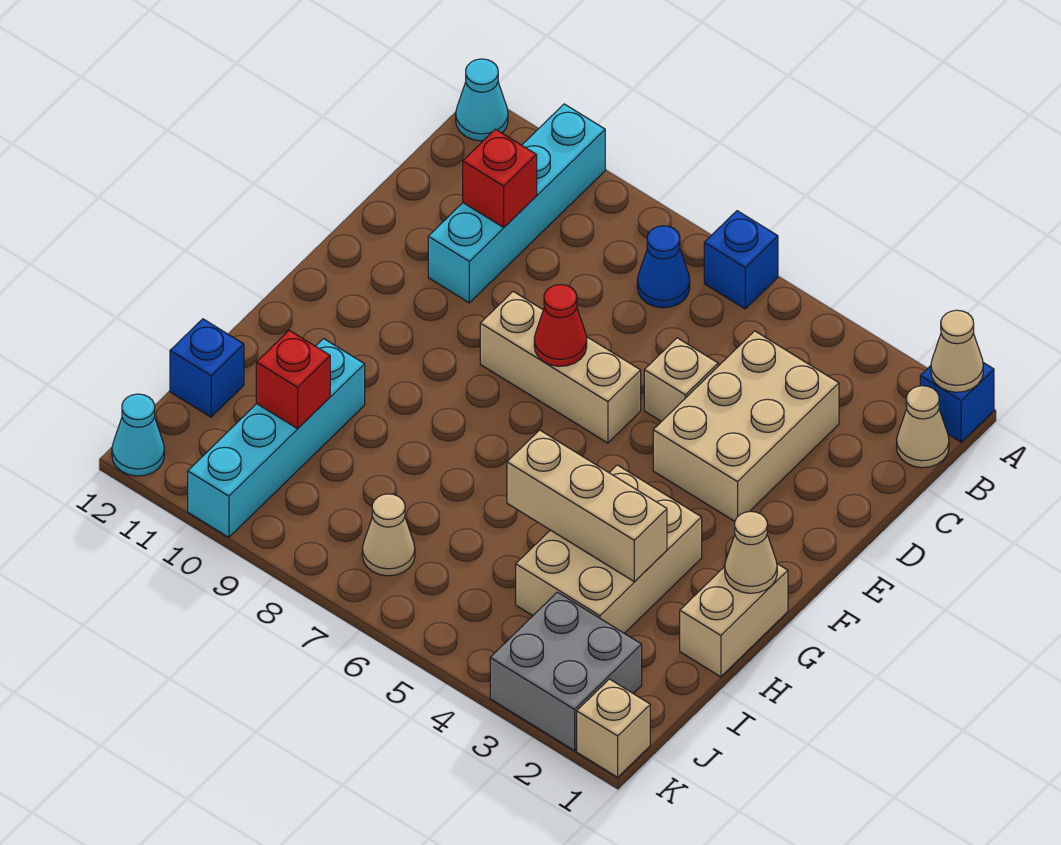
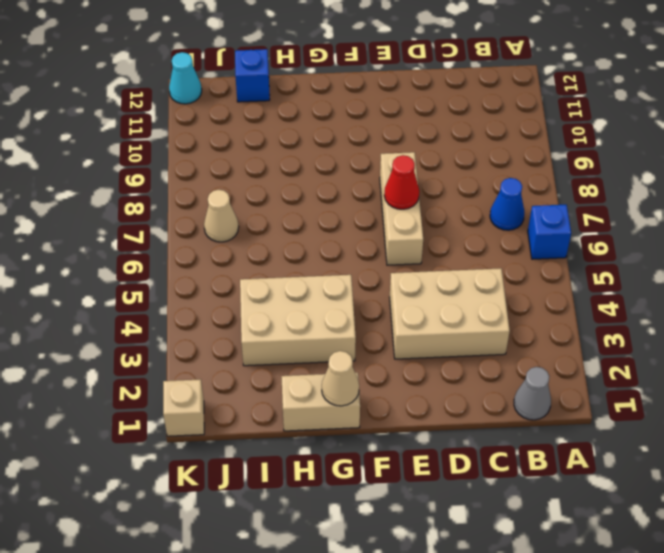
grey cone B1 level 1 -> tan cone B1 level 1
none -> blue brick A1 level 1
none -> cyan brick A10:D10 level 1
none -> cyan cone A12 level 1

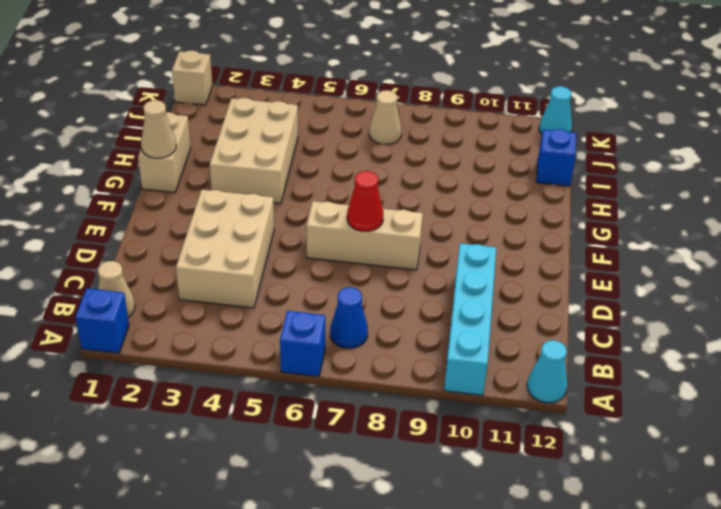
none -> tan brick D5 level 1
none -> cyan brick H10:K10 level 1
none -> grey brick J2:K3 level 1

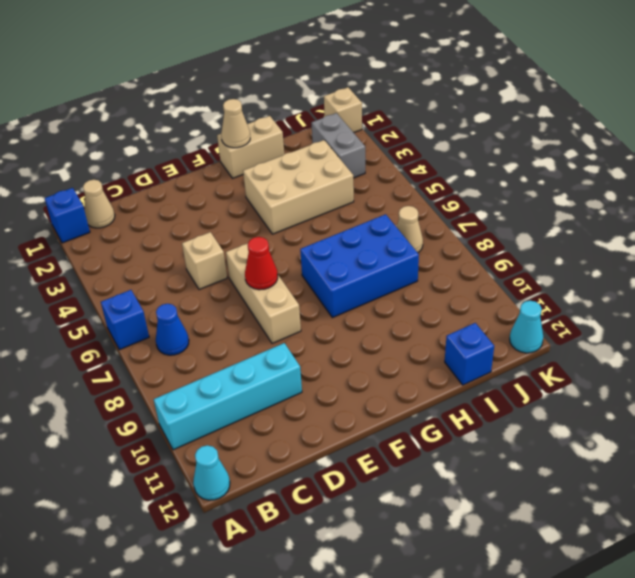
blue brick G7:I8 level 1 -> none
grey brick J2:J3 level 1 -> grey brick J2:K3 level 1
none -> tan brick C3:E4 level 1
none -> cyan brick H10:K10 level 1
none -> tan cone A1 level 2

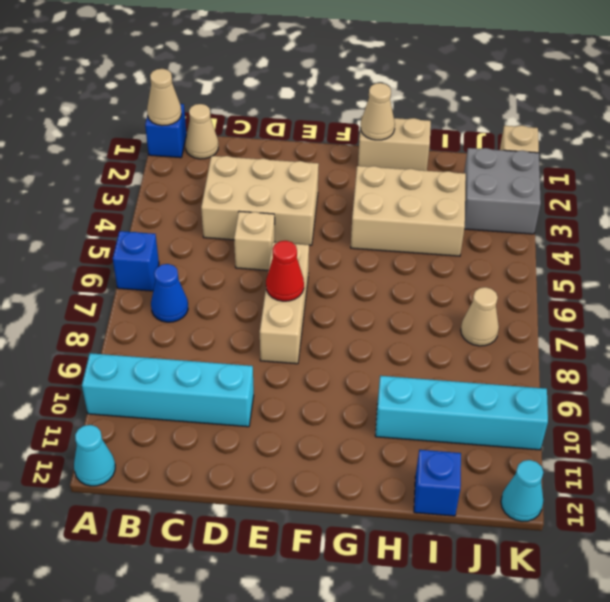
none -> red brick C10 level 2
none -> tan brick H3:H5 level 2
none -> red brick I10 level 2

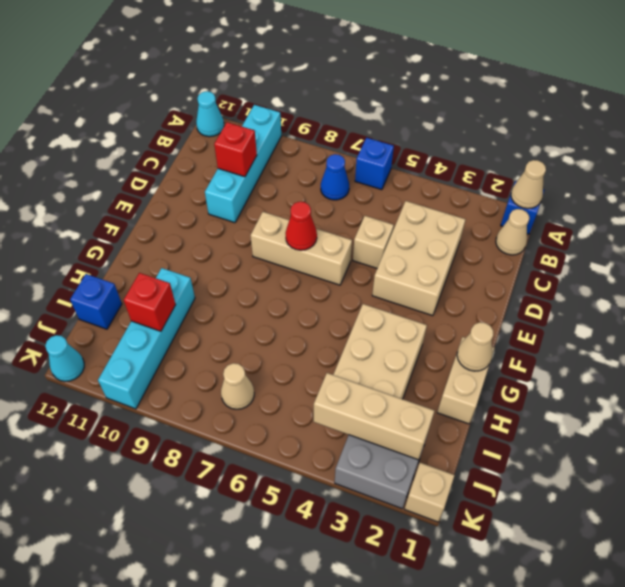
tan brick J2:J4 level 2 -> tan brick H3:H5 level 2

